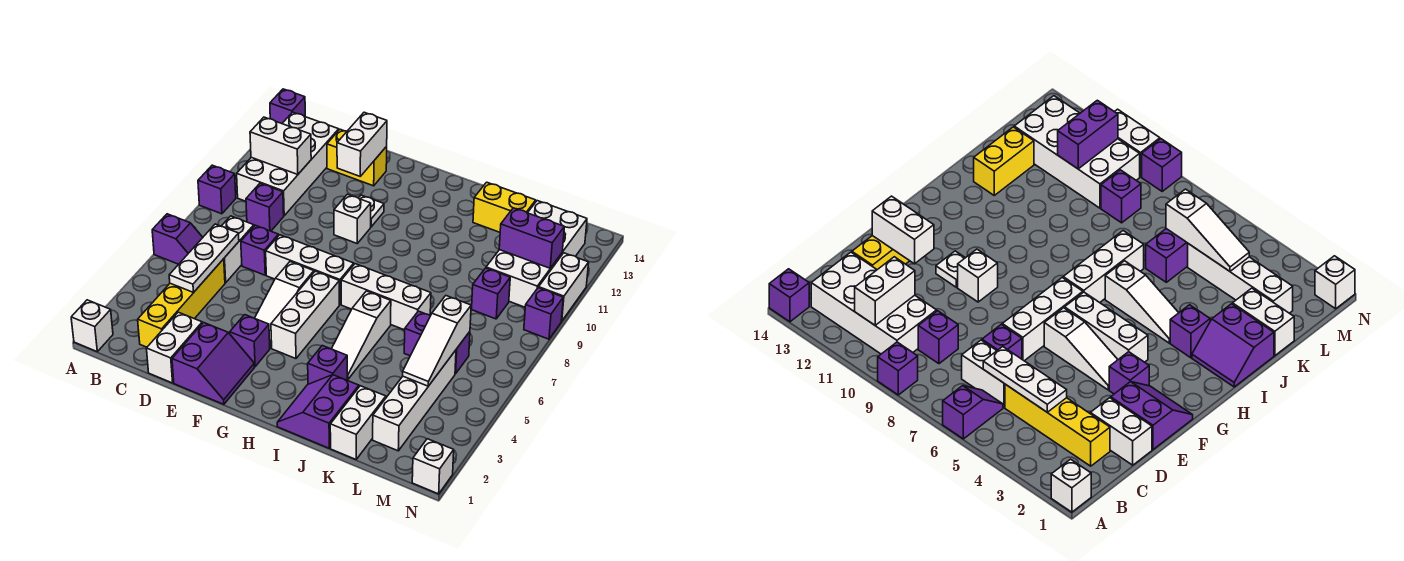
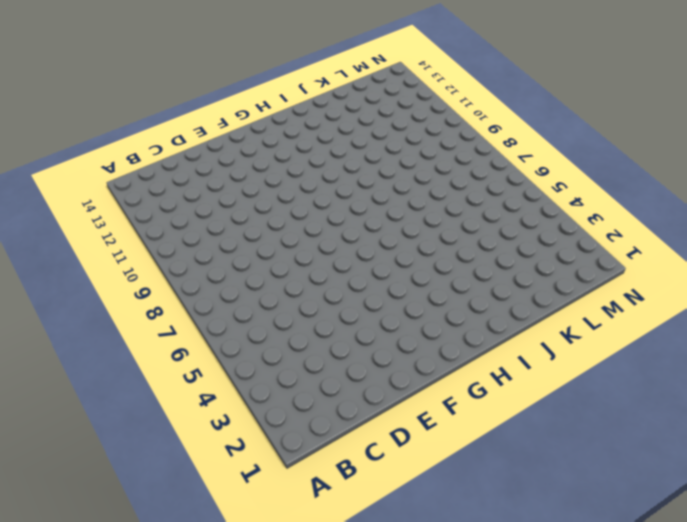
none -> white brick A1 level 1
none -> purple slope A6:B6 level 1 top A
none -> purple brick A9 level 1
none -> purple brick A14 level 1

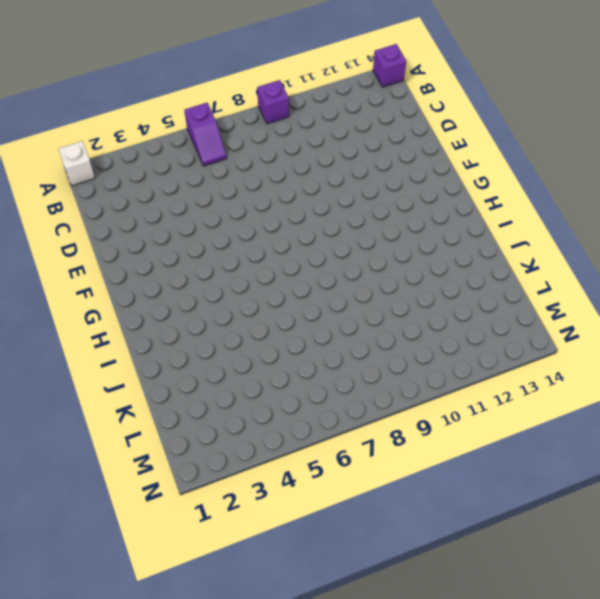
none -> white brick B10:C13 level 1
none -> yellow brick C2:C5 level 1
none -> white brick C6:C7 level 1
none -> purple brick C9 level 1

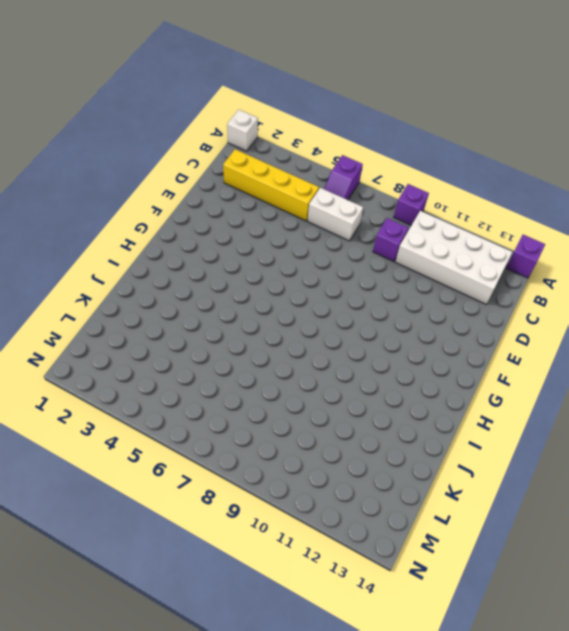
none -> white brick D1:D2 level 1
none -> purple brick D7 level 1
none -> yellow brick D13:E13 level 1
none -> purple slope E1:F2 level 1 top E

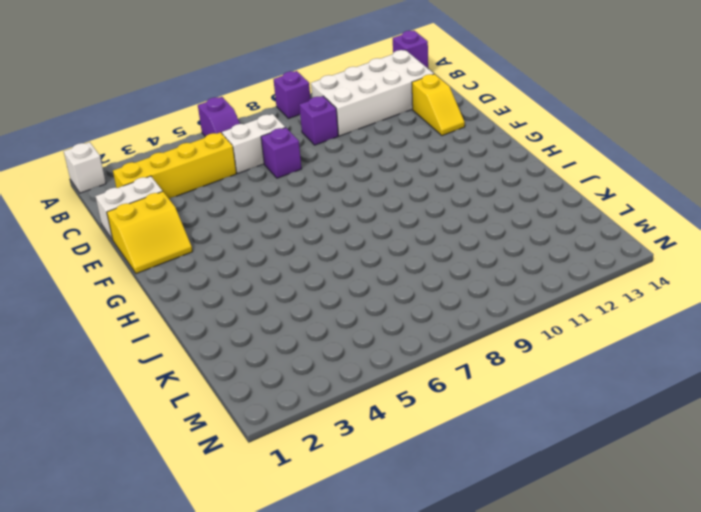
yellow slope D13:E13 level 1 top D -> yellow brick D13:E13 level 1
yellow slope E1:F2 level 1 top E -> purple slope E1:F2 level 1 top E
none -> white brick E7:G7 level 1
none -> purple brick F3 level 1
none -> white slope F4:F6 level 1 top 6
none -> white brick F10 level 1

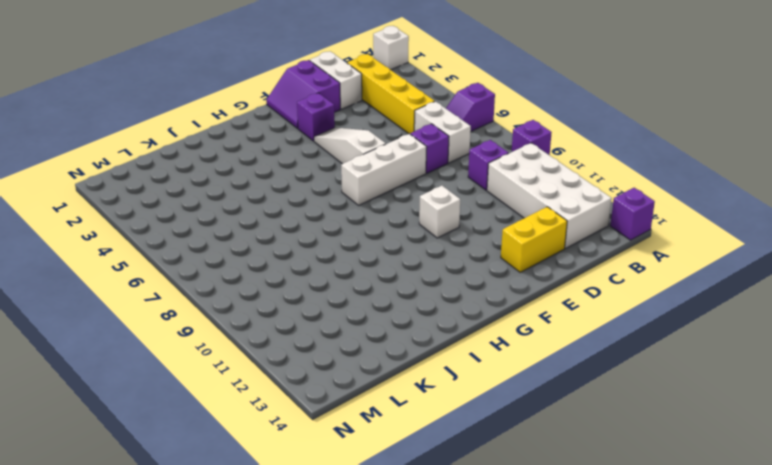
none -> white plate F11 level 1
none -> white brick G4:G6 level 1
none -> white brick H7:J7 level 1
none -> purple slope I1:J2 level 1 top J

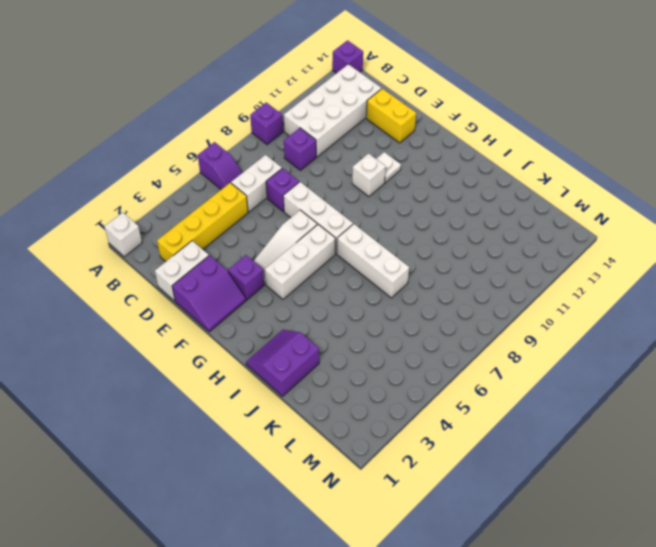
none -> purple brick I3 level 1
none -> white slope I4:I6 level 1 top 6
none -> yellow brick J13:K13 level 1
none -> white brick K1:K2 level 1

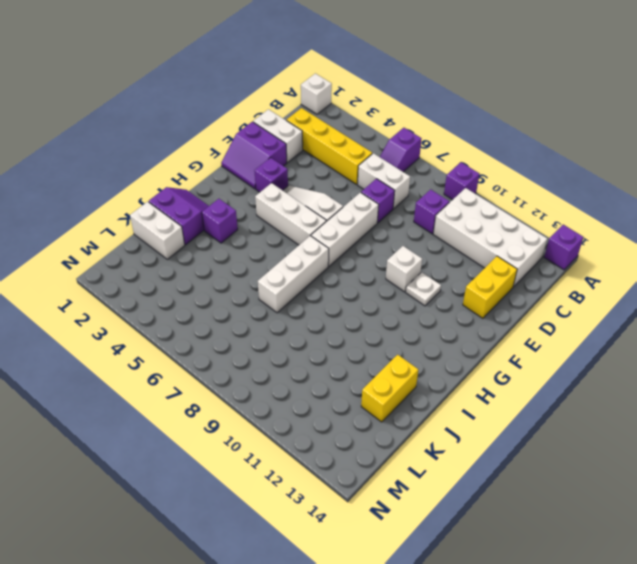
none -> white slope I4:I6 level 1 top 6
none -> purple brick K6:L6 level 1
none -> white brick L2:L5 level 1
none -> purple brick L9 level 1

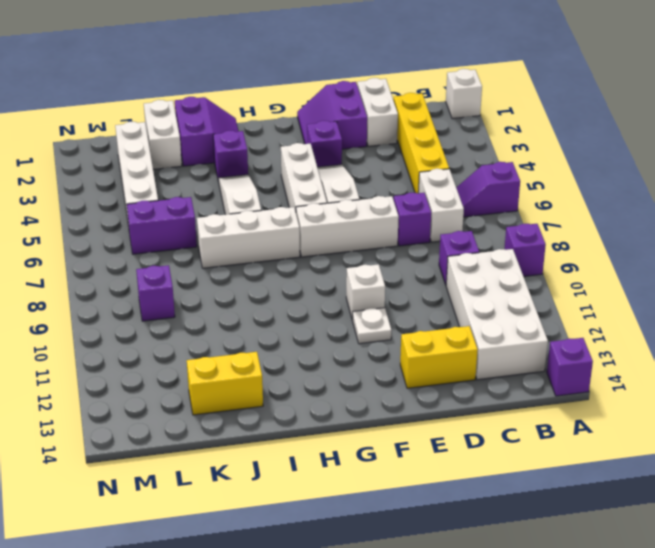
none -> white brick L10:M13 level 1
none -> white brick N1 level 1
none -> purple brick N9 level 1
none -> white brick N10:N11 level 1

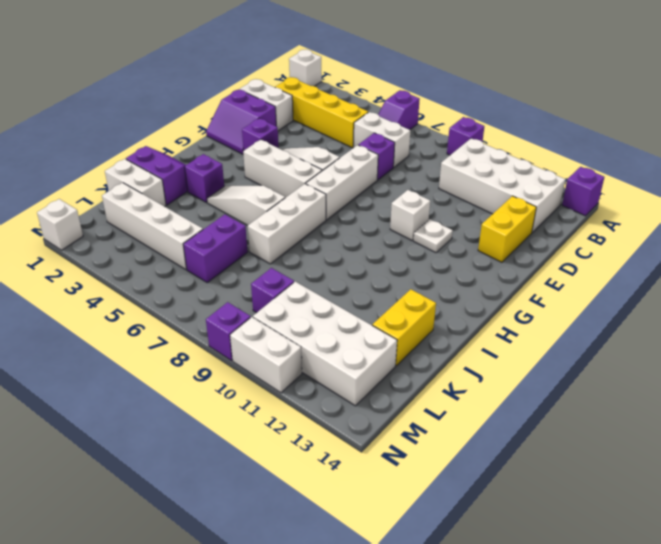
none -> purple brick C9 level 1
none -> white brick B11:C11 level 2
none -> white plate C4:C6 level 2
none -> white brick E12:E13 level 2

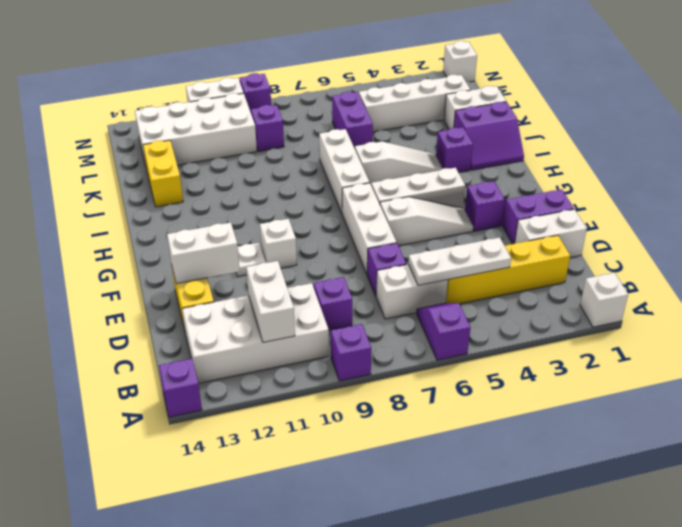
none -> white slope L4:L6 level 2 top 6
none -> purple brick L11:M11 level 2

